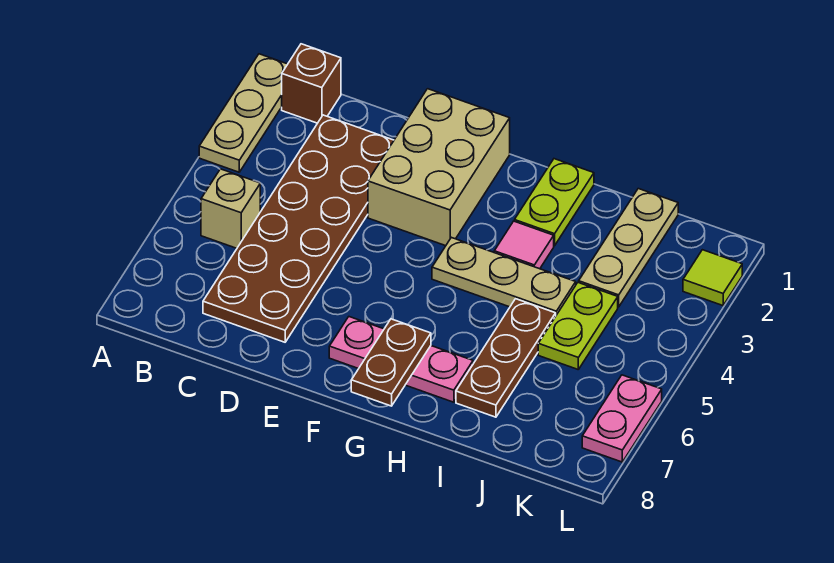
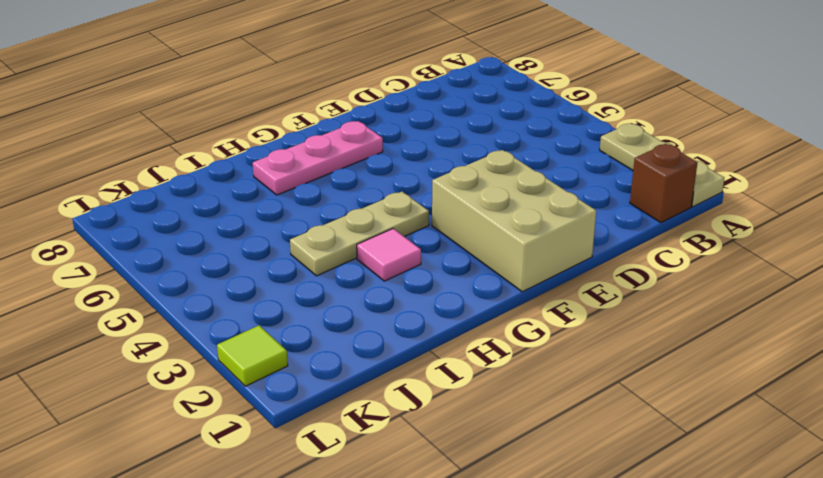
none -> tan brick B5 level 1
none -> brown plate C2:D7 level 1
none -> lime plate H1:H2 level 1

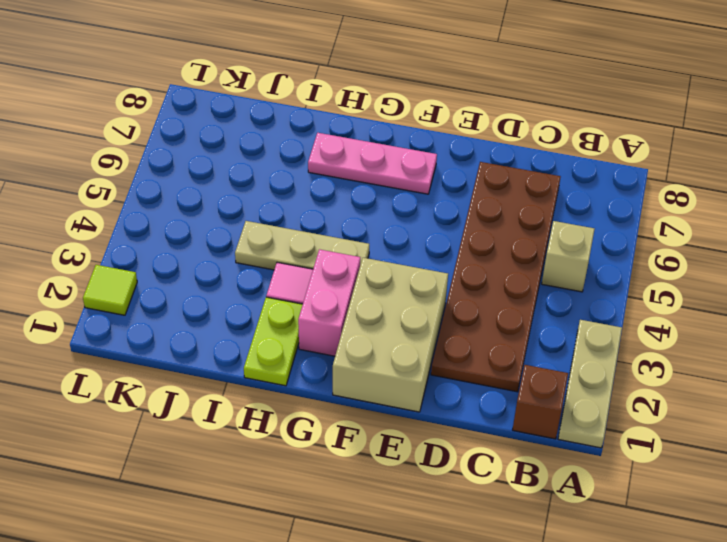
pink brick G2:G3 level 1 -> none
none -> brown plate I5:I7 level 1
none -> tan plate J1:J3 level 1
none -> lime plate J4:J5 level 1

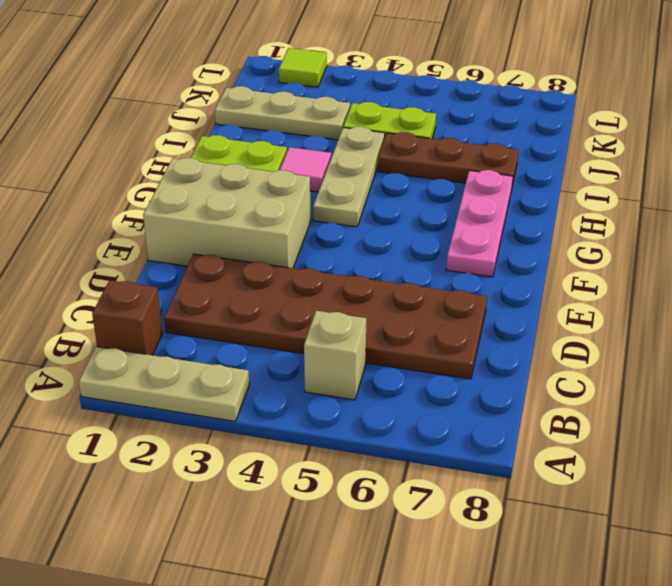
none -> pink plate L6:L7 level 1
none -> brown plate G7:G8 level 2

